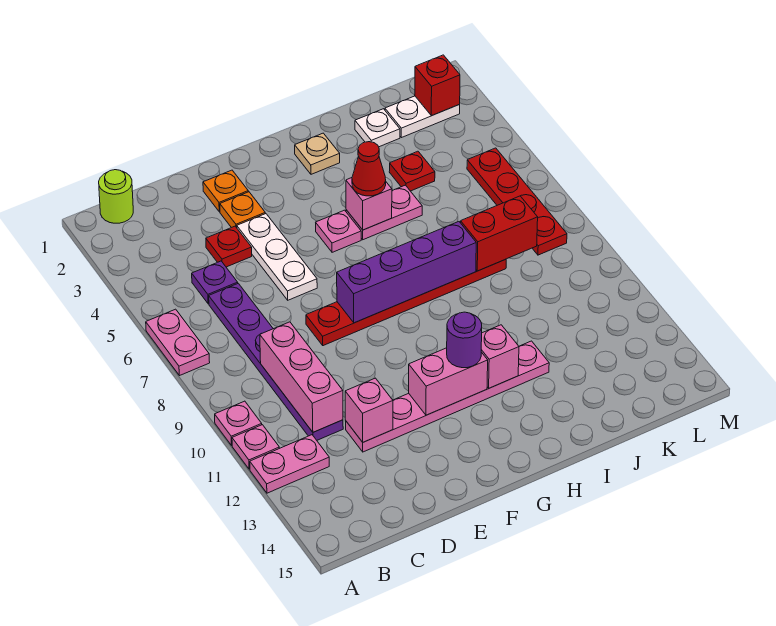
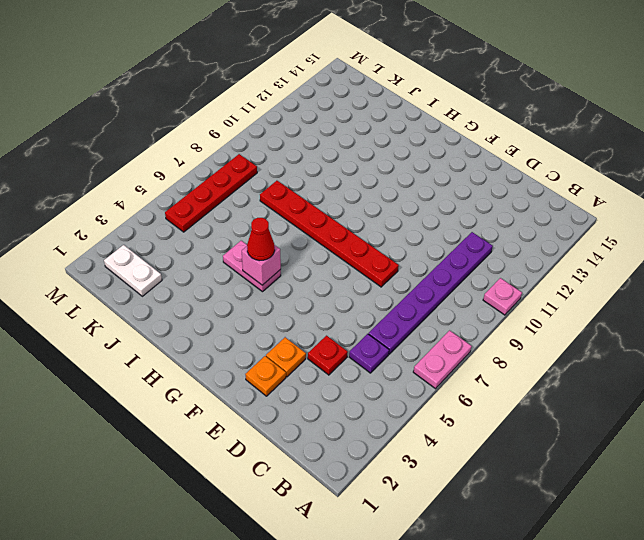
none -> pink plate A11 level 1
none -> pink plate A12:B12 level 1
none -> lime round brick B1 level 1
none -> pink plate D12:I12 level 1

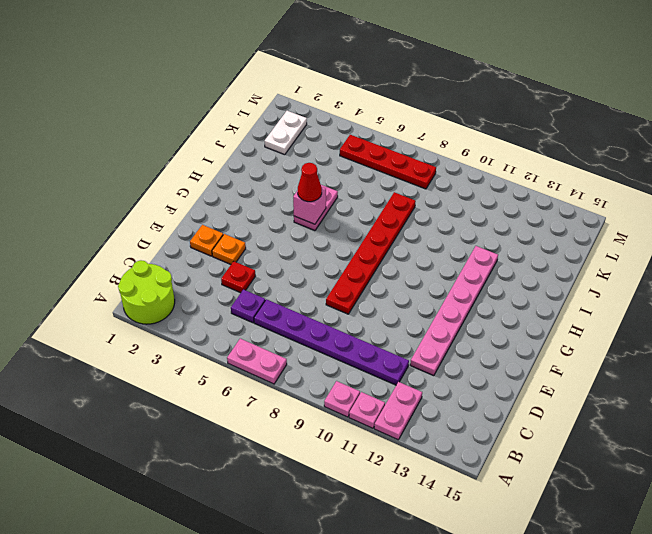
lime round brick A1:B2 level 1 -> lime round brick B1 level 1
none -> white plate E4:E6 level 1
none -> pink plate G5 level 1
none -> tan plate H2 level 1
none -> white plate J2 level 1

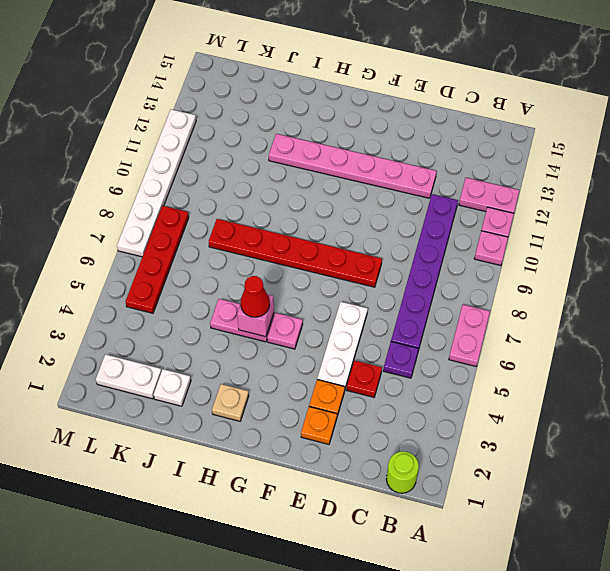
white plate M7:M12 level 1 -> none
none -> red plate J4 level 1
none -> pink brick C9:C11 level 2
none -> pink brick D12 level 2
none -> purple brick F8:I8 level 2

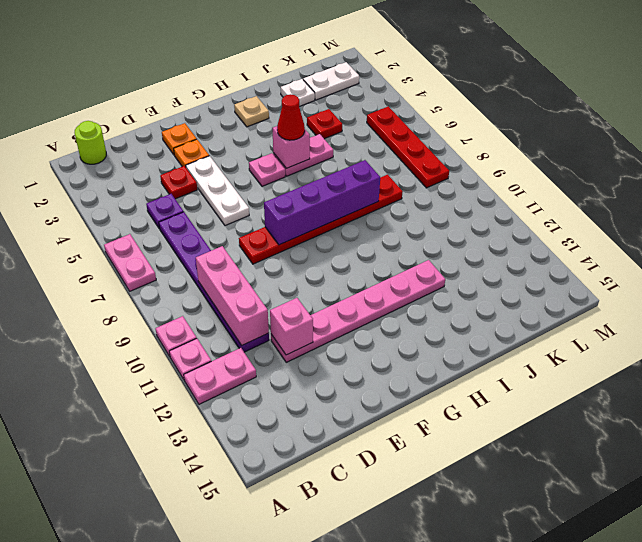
none -> pink brick F12:G12 level 2
none -> pink brick H12 level 2
none -> red brick J8:K8 level 2
none -> red brick L2 level 2

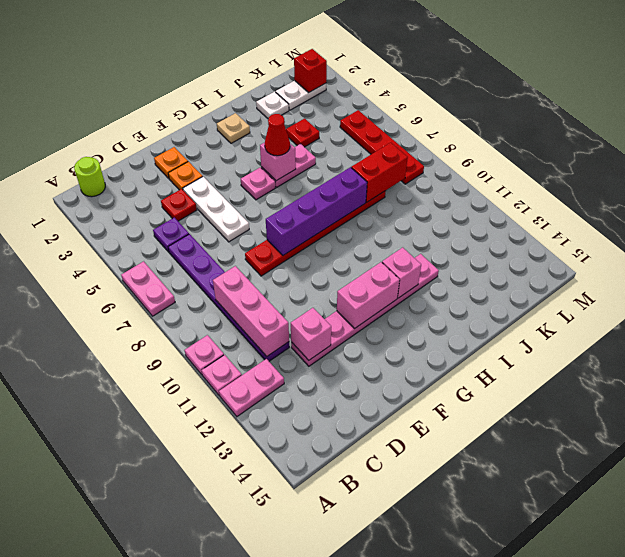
none -> purple round brick G12 level 3

